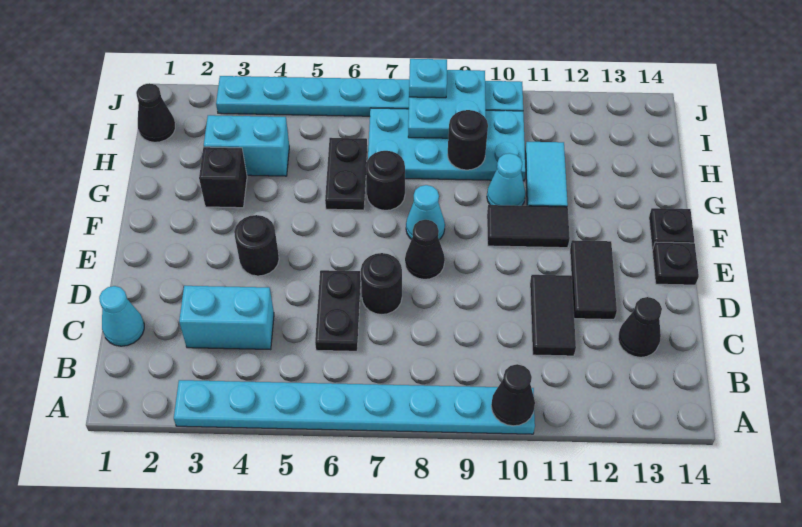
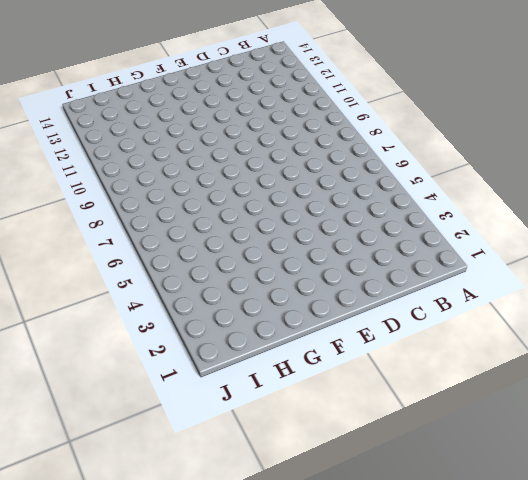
none -> cyan plate A3:A10 level 1
none -> cyan cone C1 level 1
none -> cyan brick C3:C4 level 1

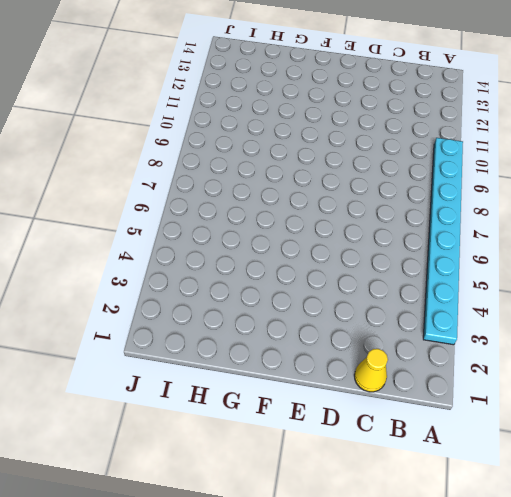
yellow cone C1 level 1 -> cyan cone C1 level 1
none -> cyan brick C3:C4 level 1
none -> black plate C6:D6 level 1
none -> black tile C11:D11 level 1

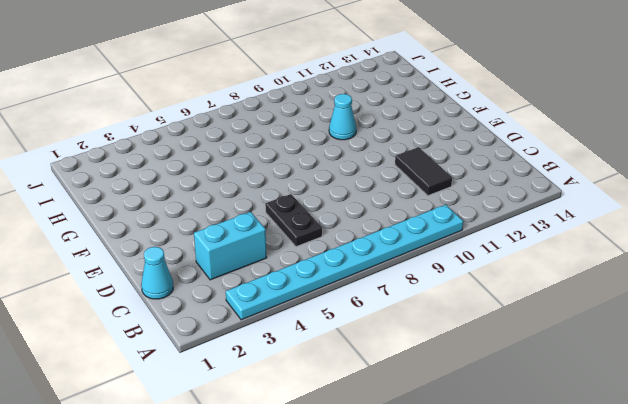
none -> black cone C13 level 1
none -> black round brick D7 level 1
none -> black tile D12:E12 level 1

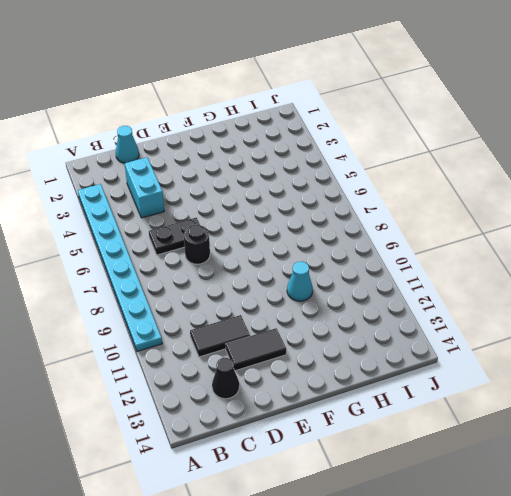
none -> black round brick E4 level 1
none -> black cone E8 level 1
none -> black plate E14 level 1

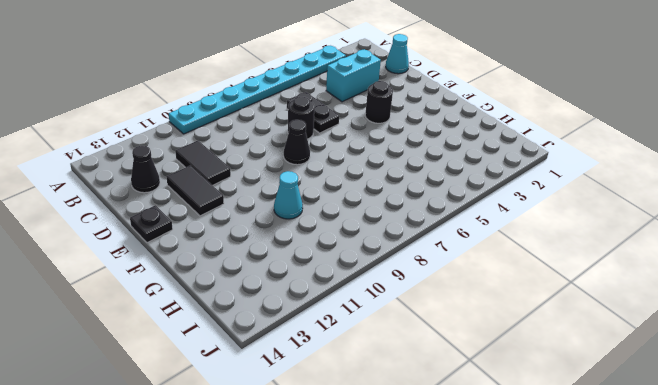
none -> cyan cone F8 level 1
none -> black tile F10:F11 level 1
none -> black plate F14 level 1

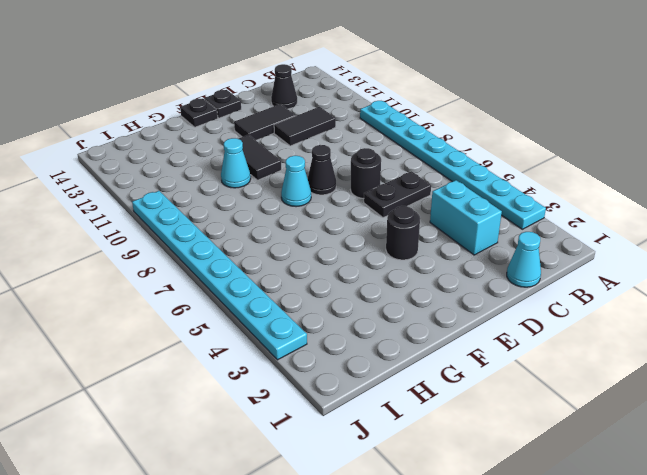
none -> black brick G3 level 1
none -> black plate G6:H6 level 1
none -> black round brick G7 level 1

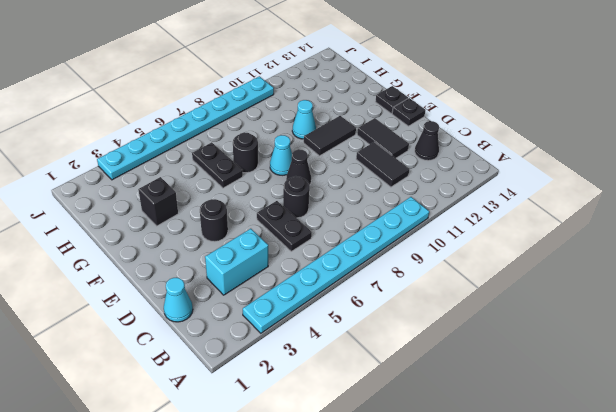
none -> cyan tile G11:H11 level 1
none -> cyan brick H3:H4 level 1
none -> cyan plate H7:I10 level 1

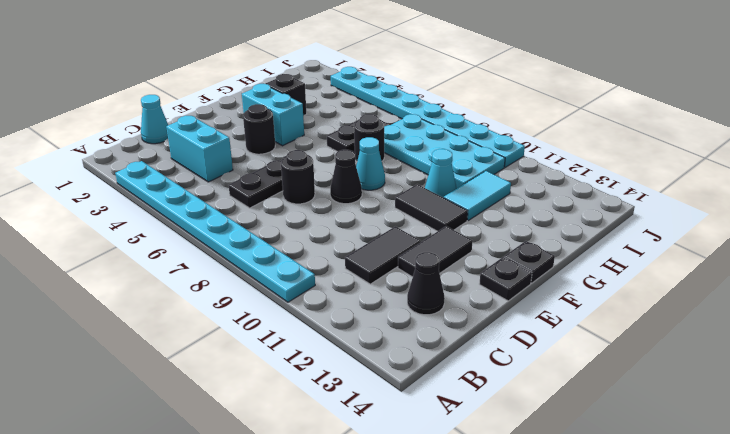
cyan brick F3:F4 level 1 -> cyan brick H3:H4 level 1
none -> black cone I1 level 1
none -> black cone A10 level 2
none -> black round brick H9 level 2

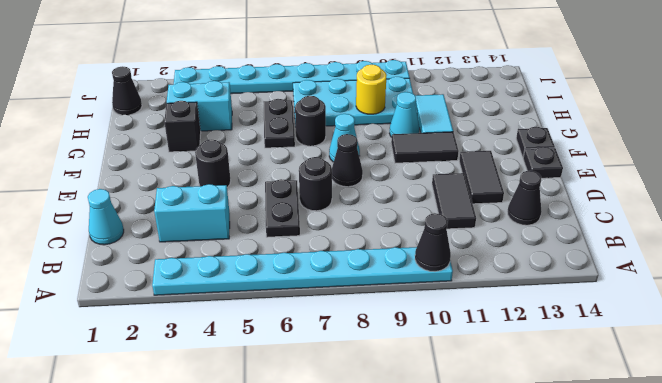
yellow round brick H9 level 2 -> black round brick H9 level 2
none -> cyan plate I8:J9 level 2
none -> cyan plate J8 level 3

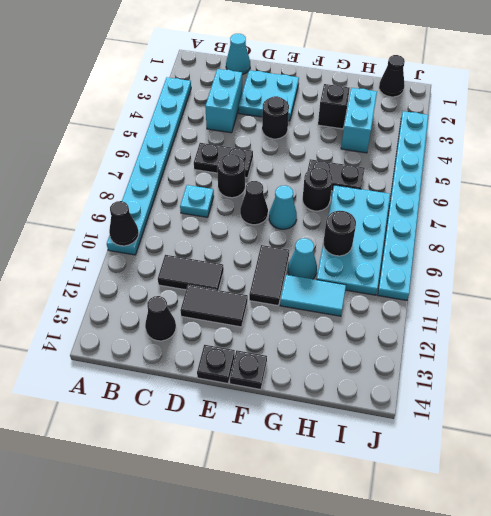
cyan plate C8 level 1 -> cyan plate J8 level 3
cyan plate D2:E3 level 1 -> cyan plate I8:J9 level 2

